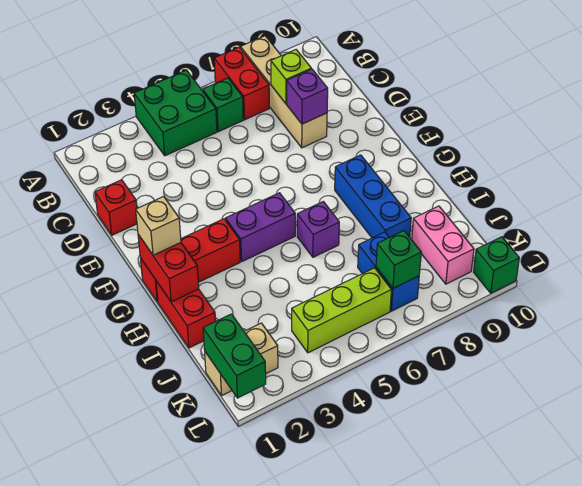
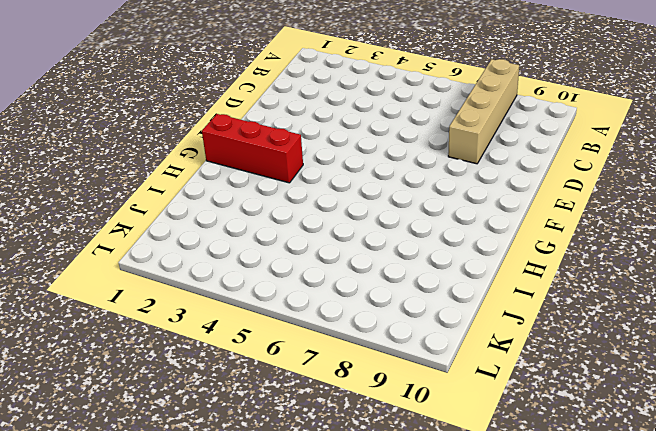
none -> green brick A4:B5 level 1
none -> red brick A7:B7 level 1
none -> green brick B6 level 1

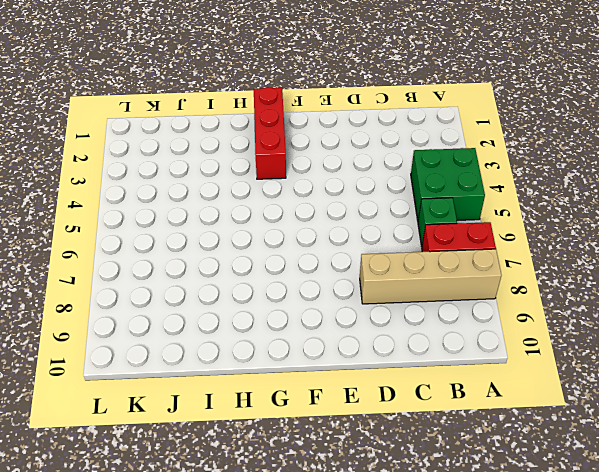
none -> red brick D1 level 1
none -> purple brick G4:G5 level 1
none -> blue brick G8:I8 level 1

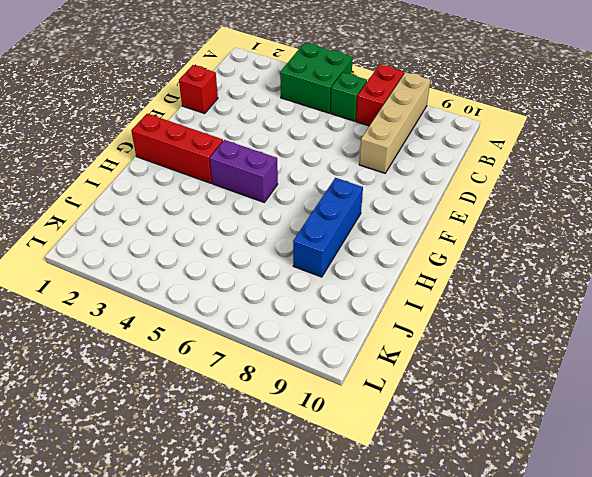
none -> red brick H1:I1 level 1
none -> purple brick H6 level 1
none -> blue brick J7:K7 level 1

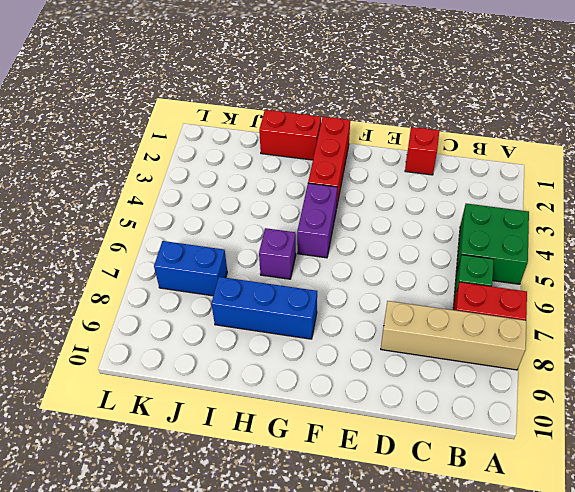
none -> pink brick J9:K9 level 1
none -> tan brick K1:K2 level 1
none -> lime brick K4:K6 level 1

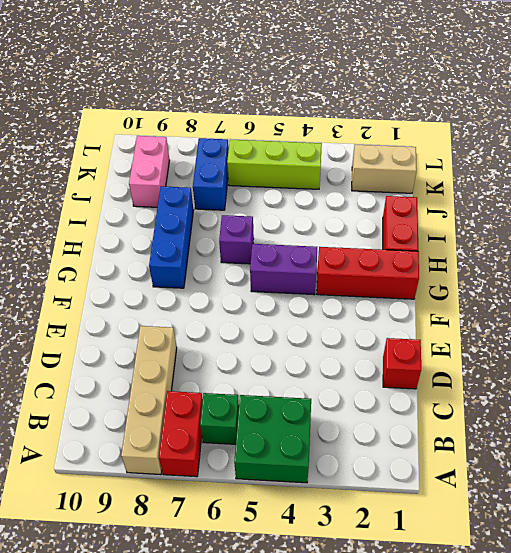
none -> green brick L10 level 1
none -> lime brick C8 level 2
none -> purple brick D8 level 2

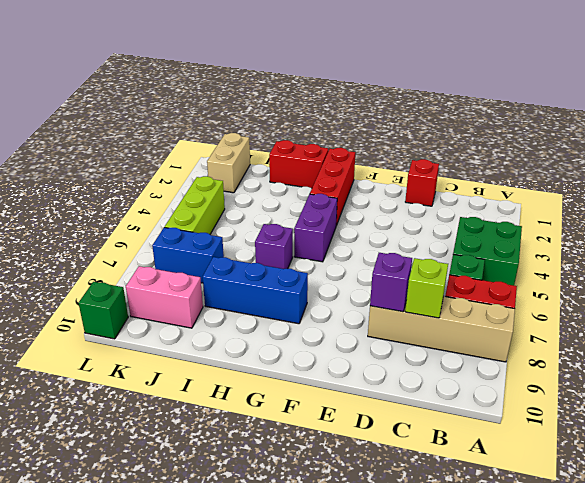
none -> red brick G1:H1 level 2
none -> green brick K1:L1 level 2
none -> green brick K7 level 2

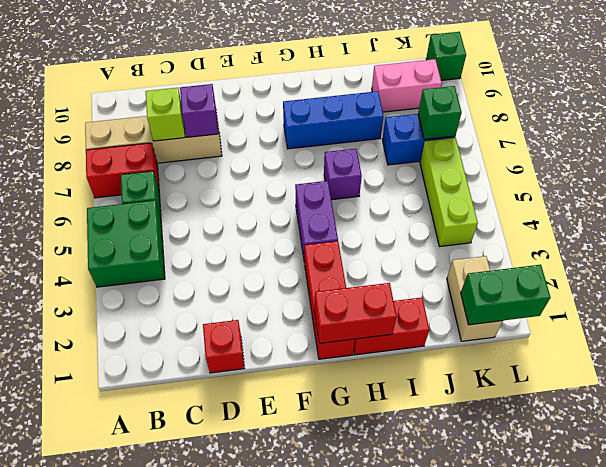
none -> tan brick G1 level 3

